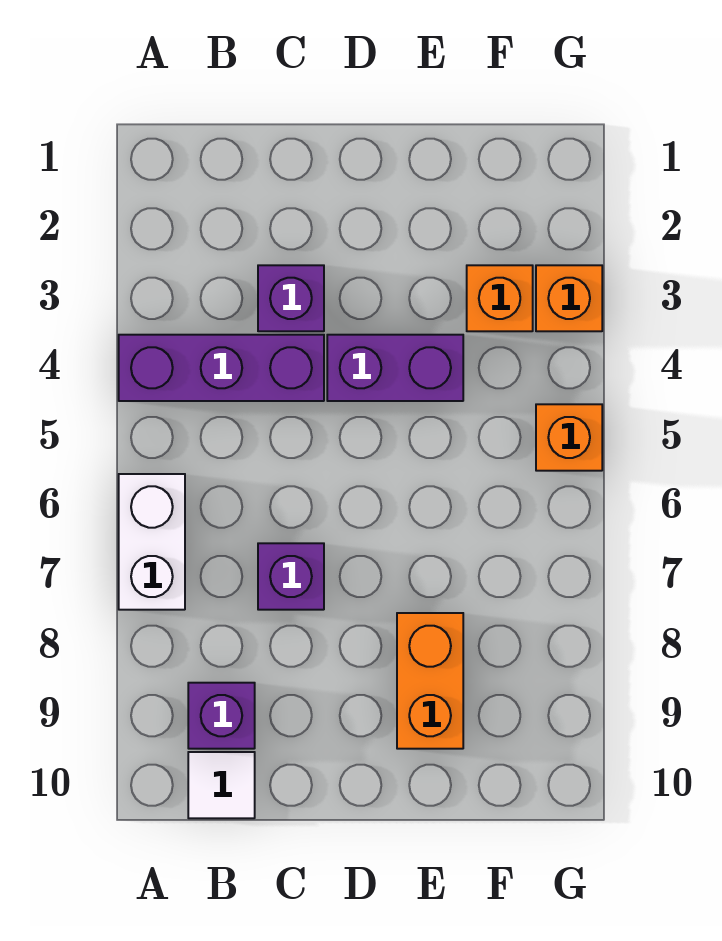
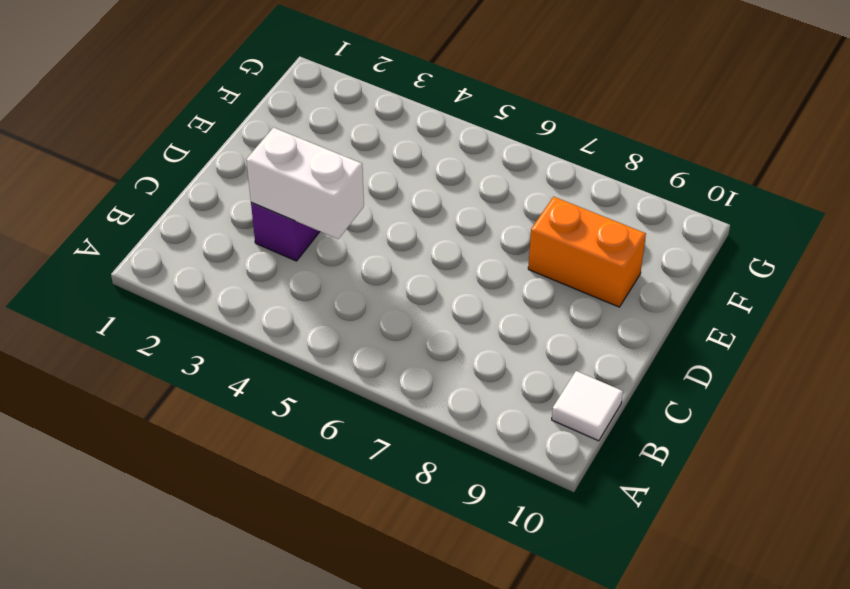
white brick C3:C4 level 2 -> white brick A6:A7 level 1
none -> purple brick A4:C4 level 1
none -> purple brick B9 level 1

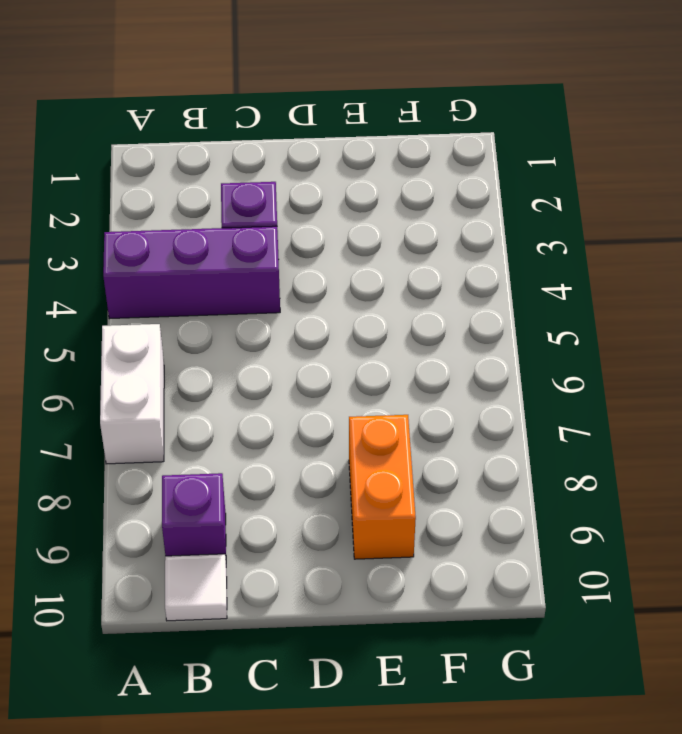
none -> purple brick C7 level 1
none -> purple brick D4:E4 level 1

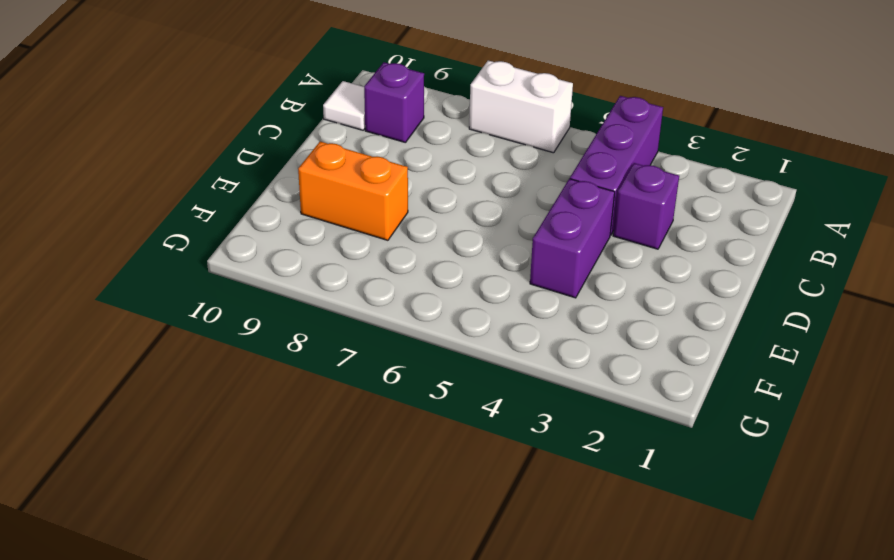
none -> purple brick C7 level 1
none -> orange brick F3 level 1

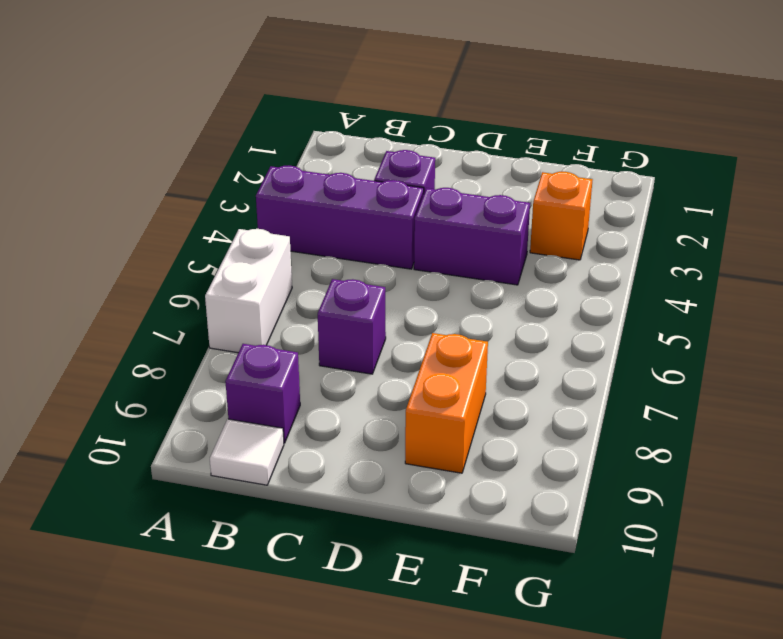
none -> orange brick G3 level 1
none -> orange brick G5 level 1

